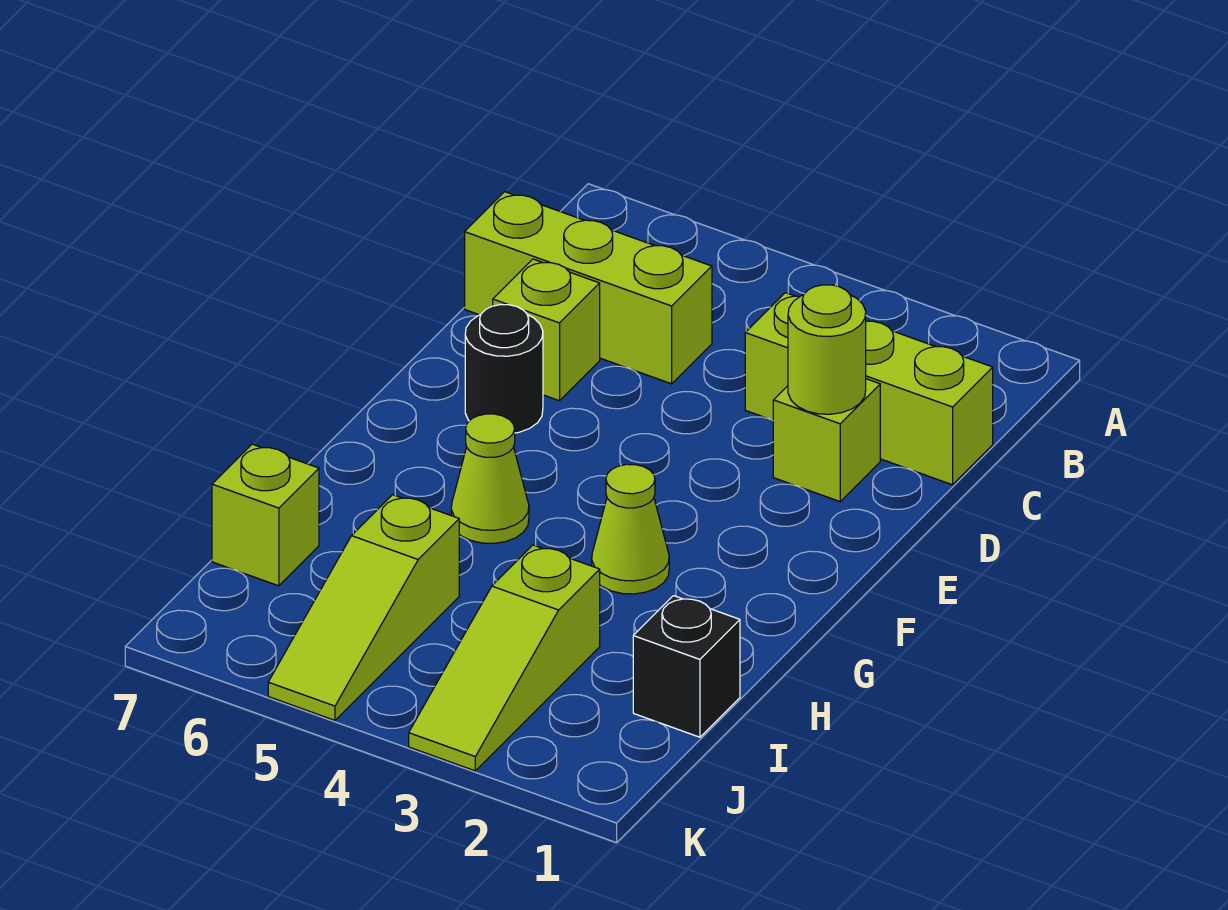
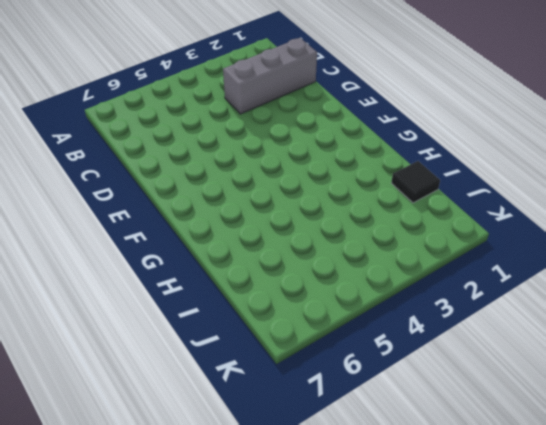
grey brick C1:C3 level 1 -> lime brick C1:C3 level 1
black tile I1 level 1 -> black brick I1 level 1
none -> lime brick C5:C7 level 1
none -> lime brick D2 level 1
none -> lime brick D6 level 1

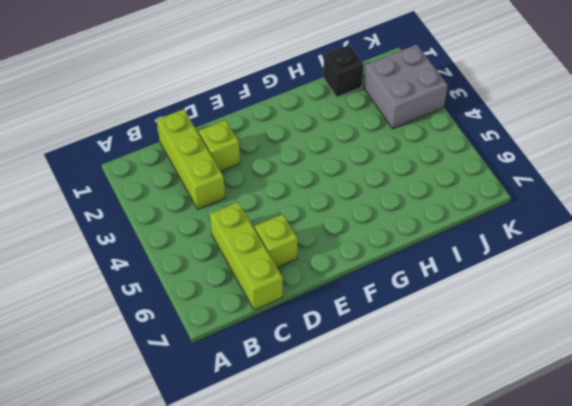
grey brick J2:K3 level 1 -> lime slope I3:K3 level 1 top I
none -> black round brick E6 level 1
none -> lime cone G3 level 1
none -> lime cone G5 level 1

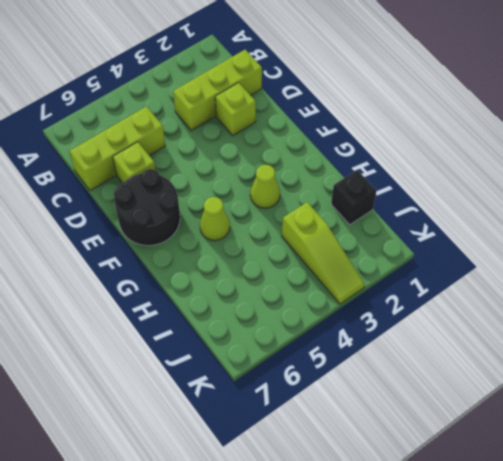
black round brick E6:F7 level 1 -> black round brick E6 level 1
none -> lime slope I5:K5 level 1 top I
none -> lime brick I7 level 1
none -> lime round brick D2 level 2

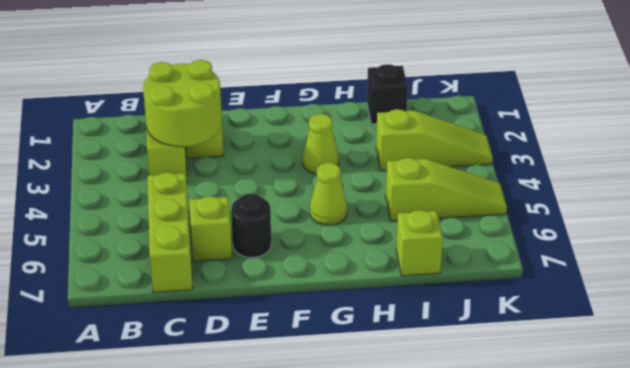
lime round brick C2:D3 level 2 -> lime round brick D2 level 2

